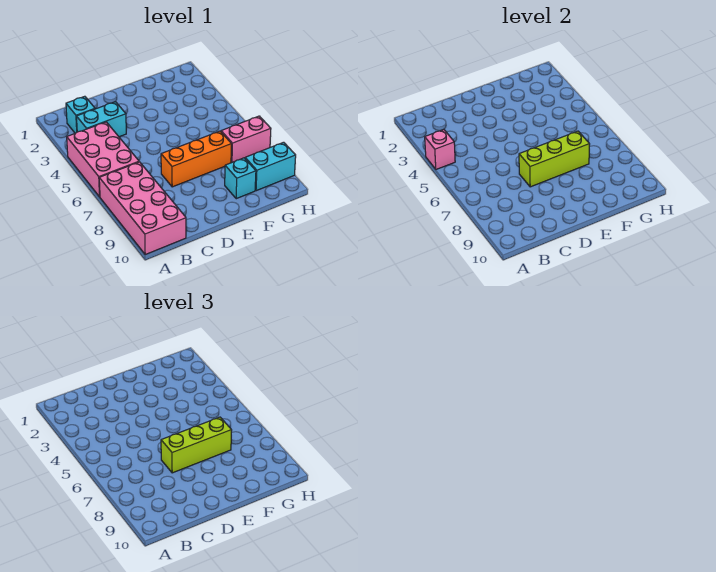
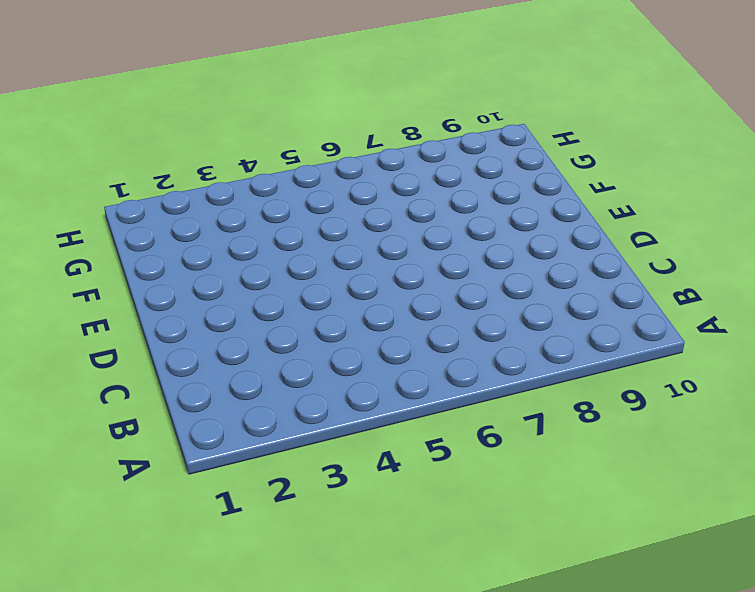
none -> pink brick A4:B6 level 1
none -> pink brick A7:B10 level 1

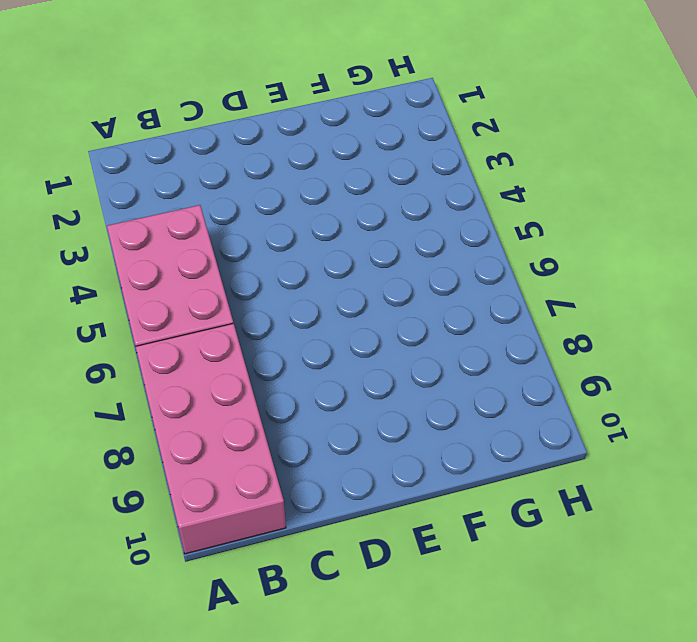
none -> cyan brick B2 level 1
none -> cyan brick B3:C3 level 1

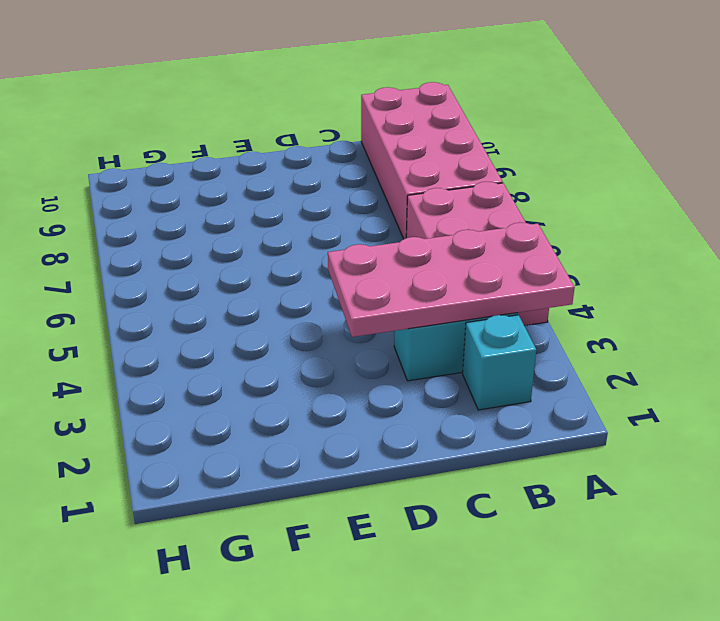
pink plate A3:D4 level 2 -> pink brick A4 level 2
none -> orange brick D7:F7 level 1
none -> cyan brick F9 level 1

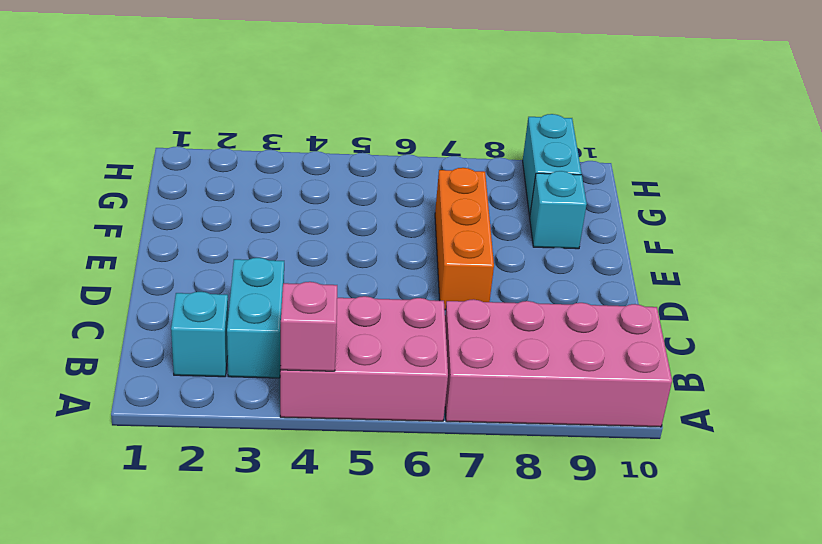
none -> pink brick G7:H7 level 1
none -> lime brick D7:F7 level 2

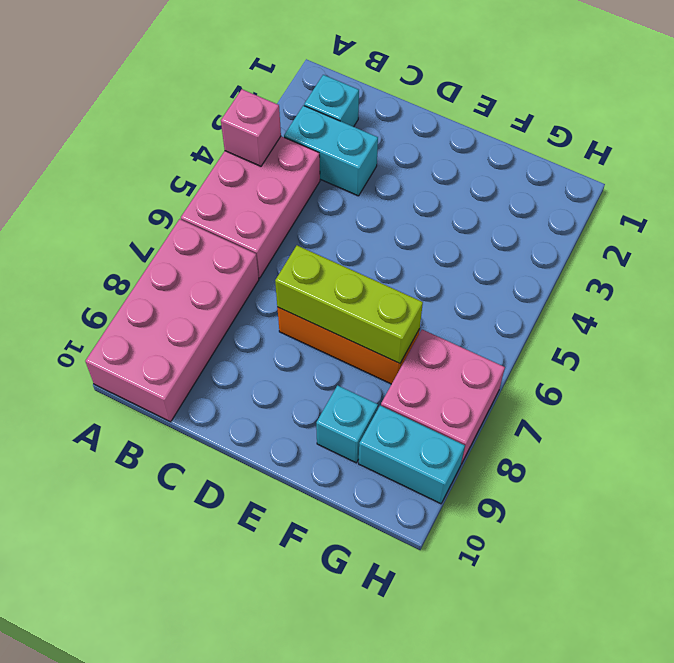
pink brick G7:H8 level 1 -> pink brick G7:H7 level 1
none -> lime brick D7:F7 level 3

